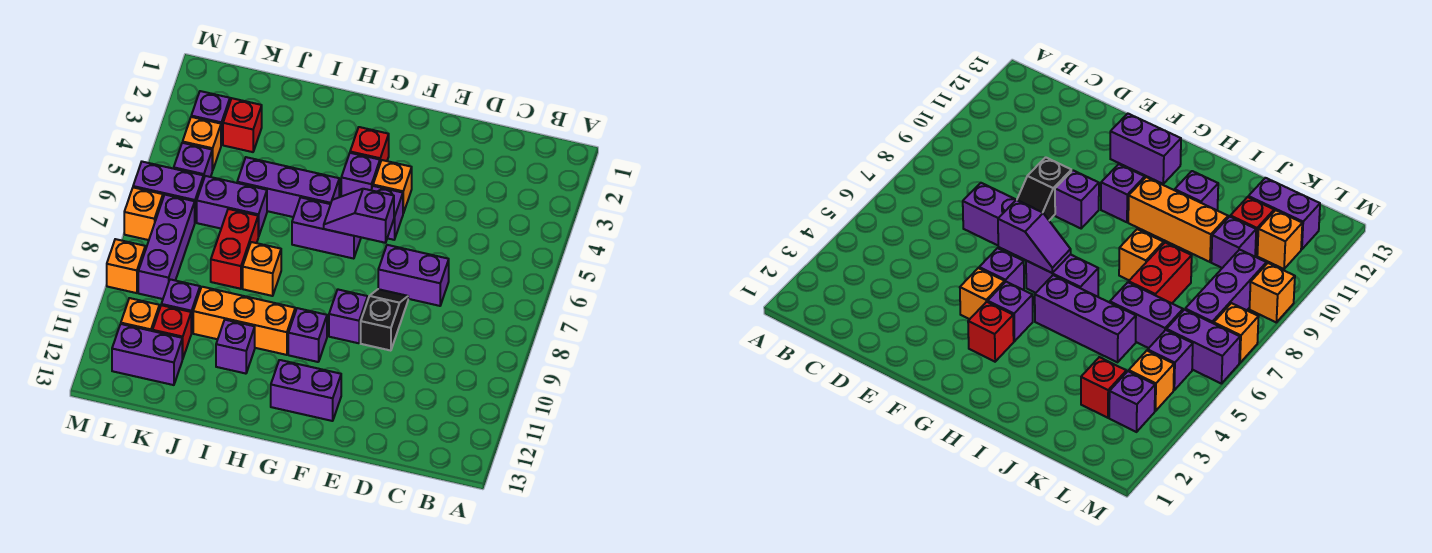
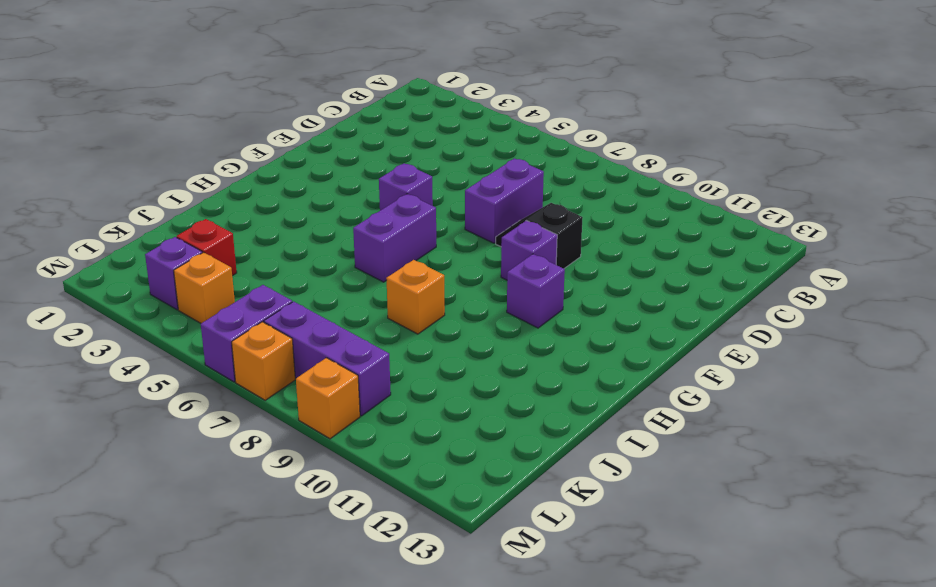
none -> orange brick F4 level 1
none -> purple brick F12:G12 level 1
none -> red brick G3 level 1

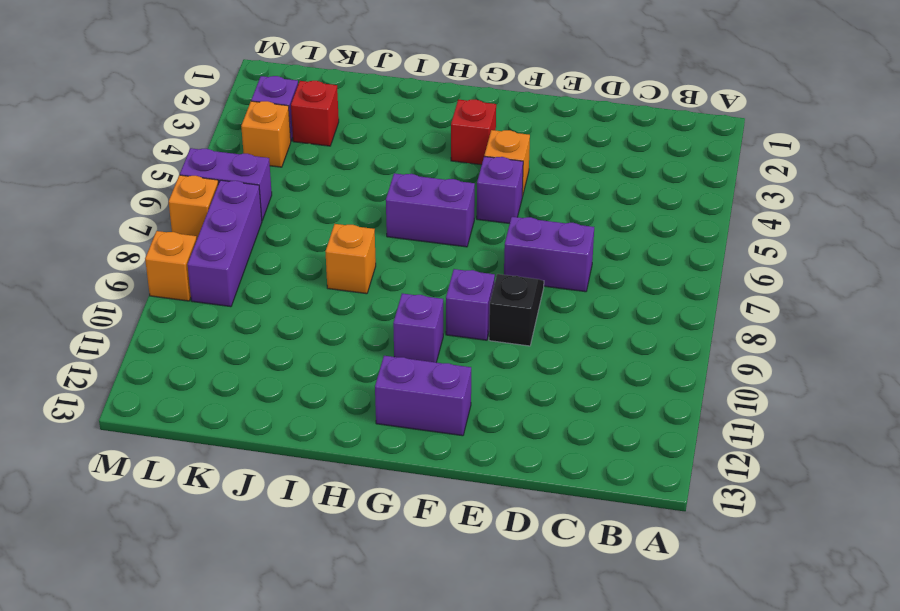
none -> purple brick G4 level 1
none -> purple brick H5:J5 level 1
none -> orange brick H10:J10 level 1

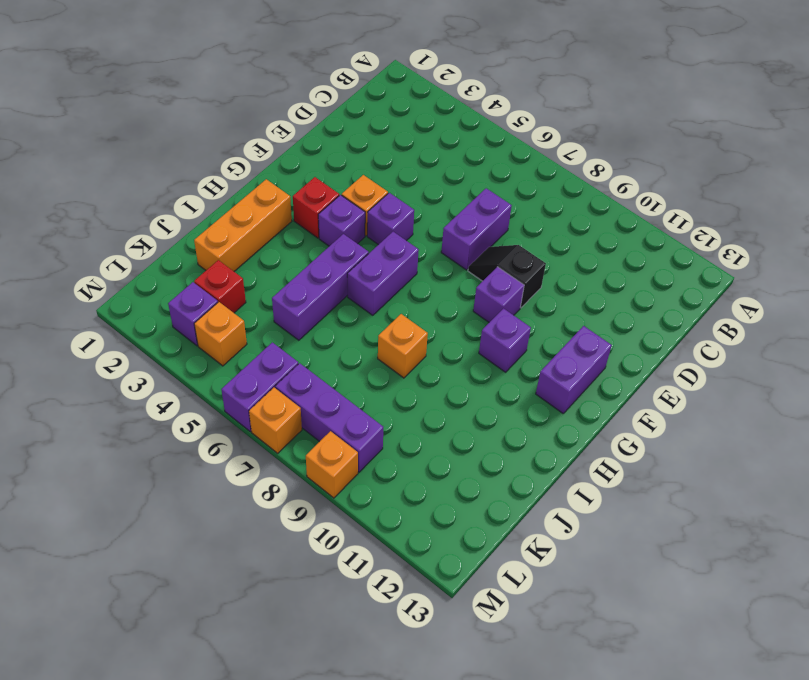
orange brick H2:J2 level 1 -> orange brick H10:J10 level 1
none -> purple brick I11 level 1
none -> purple brick J6:K6 level 1
none -> red brick J7:J8 level 1

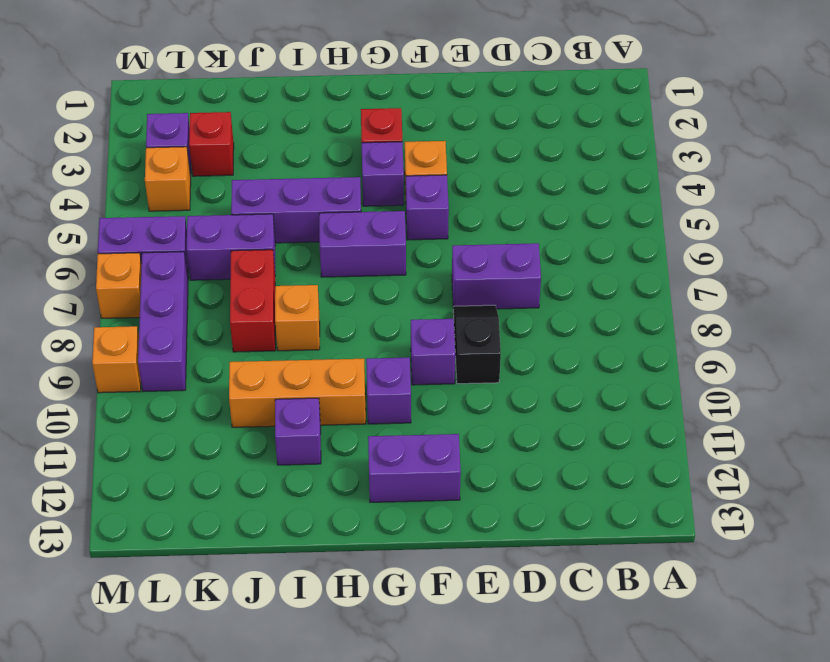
none -> purple brick K10 level 1
none -> red brick K11 level 1
none -> purple brick K12:L12 level 1

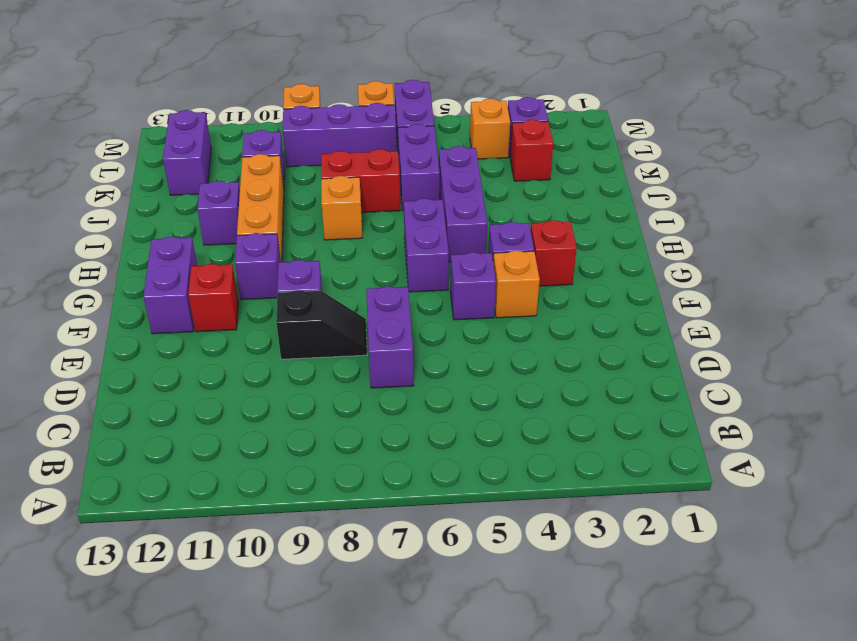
red brick F11 level 1 -> red brick K11 level 1
none -> purple brick L5 level 1
none -> orange brick L11 level 1
none -> purple slope F6:G6 level 2 top F

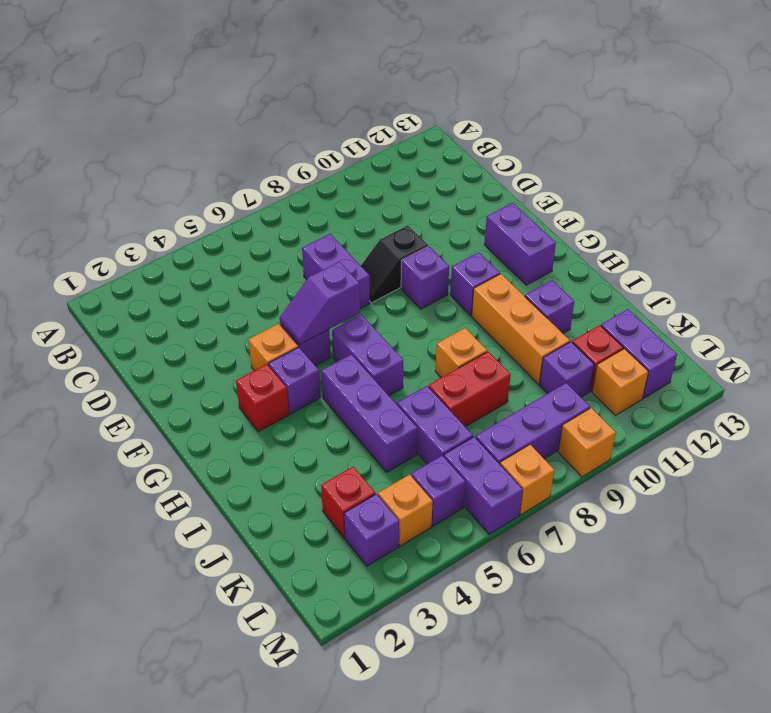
purple slope F5:F6 level 2 top 6 -> purple slope F6:G6 level 2 top F

